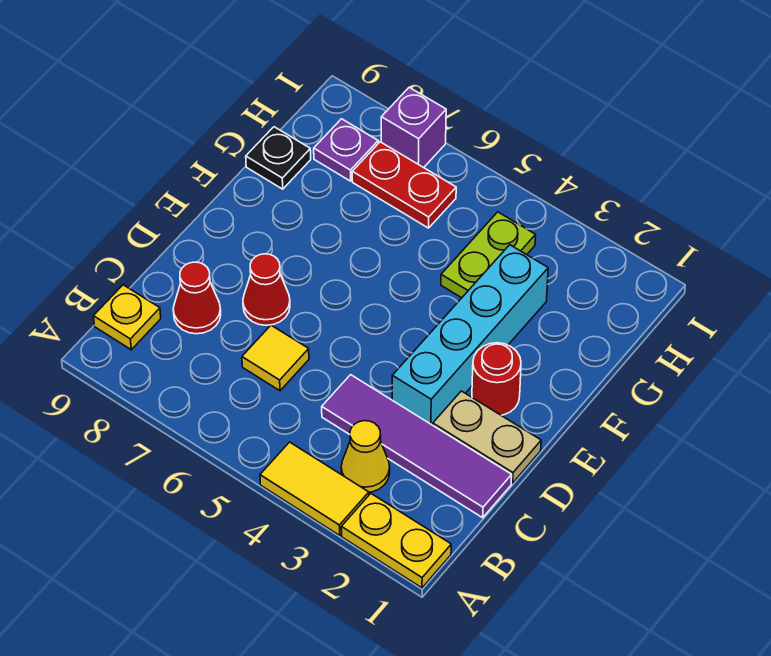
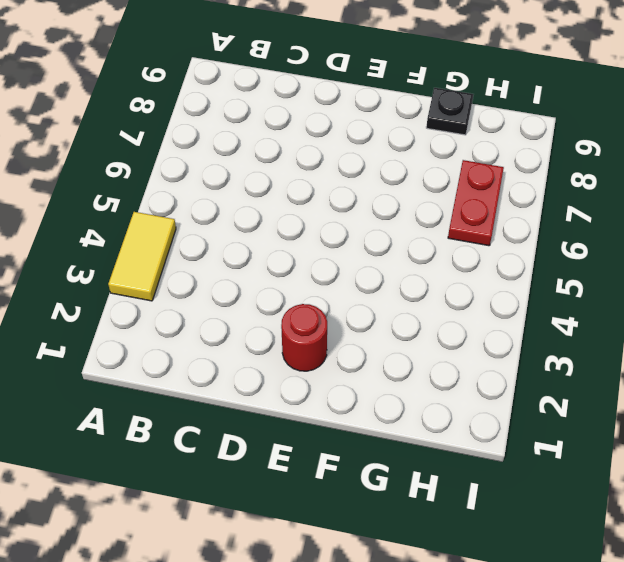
none -> yellow plate A1:A2 level 1
none -> yellow cone B3 level 1
none -> yellow plate B9 level 1

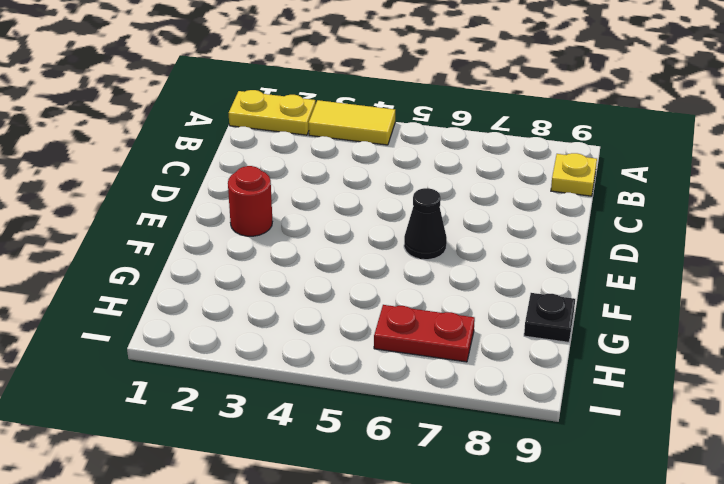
black cone E6 level 1 -> none
none -> yellow cone B3 level 1
none -> purple tile C1:C4 level 1
none -> yellow tile C6 level 1

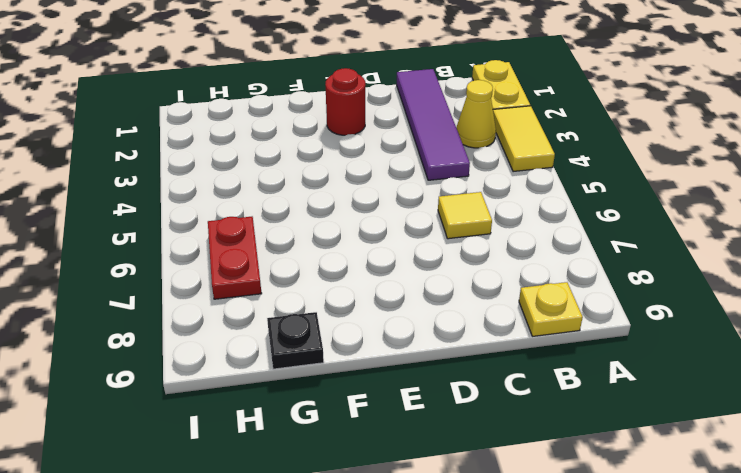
none -> red cone C8 level 1
none -> tan plate D1:D2 level 1
none -> cyan brick D3:G3 level 1

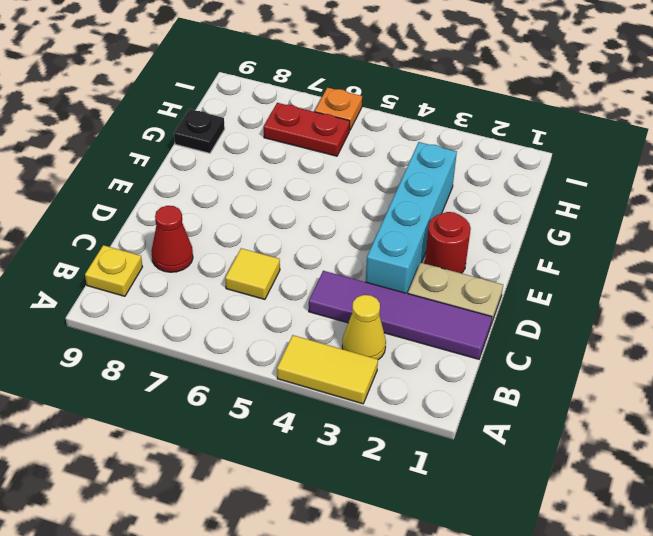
orange plate I6 level 1 -> none
none -> yellow plate A1:A2 level 1
none -> red cone D7 level 1
none -> lime plate G4:H4 level 1

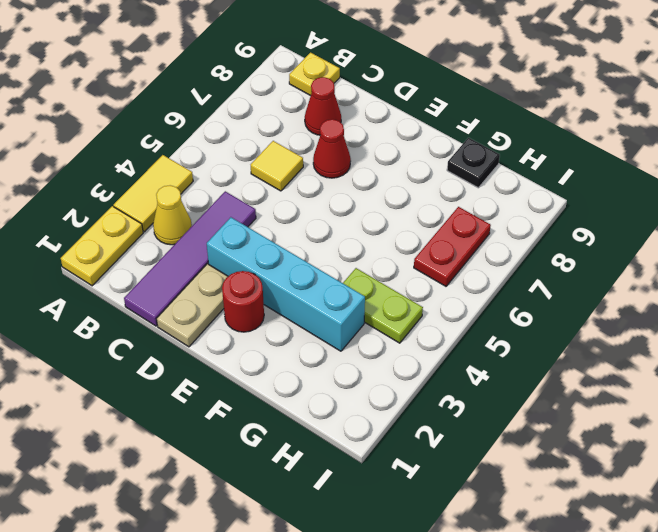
none -> purple plate H8 level 1
none -> purple brick I7 level 1

